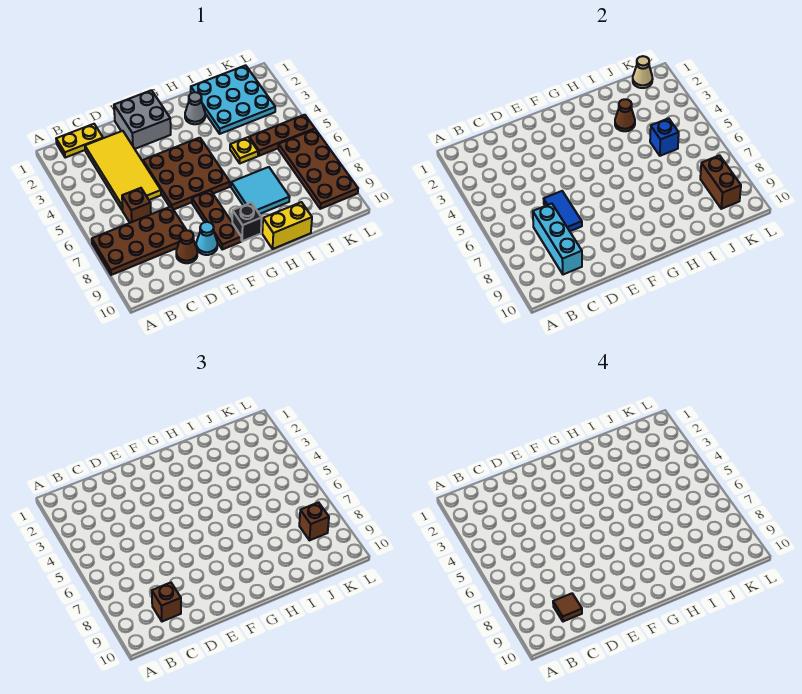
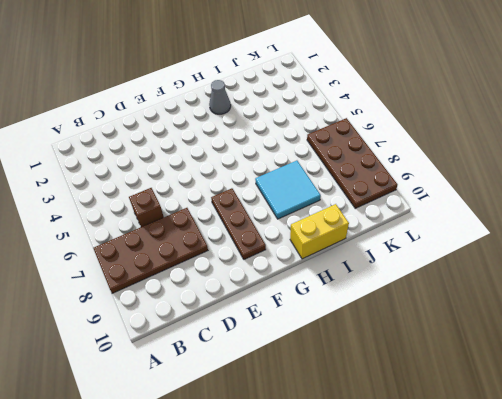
none -> yellow plate B1:C1 level 1
none -> yellow tile C2:D5 level 1
none -> brown cone D9 level 1

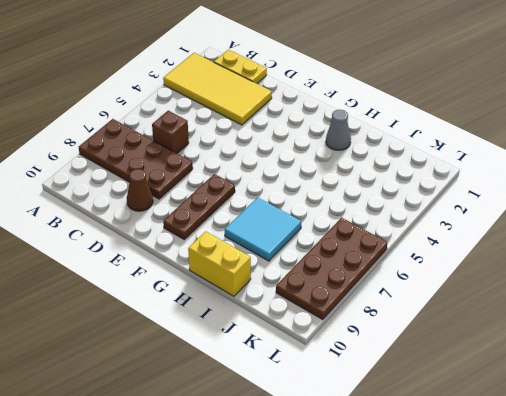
yellow tile A2:D3 level 1 -> yellow tile C2:D5 level 1
none -> grey brick E1:F2 level 1
none -> brown plate E4:G6 level 1
none -> cyan cone E9 level 1

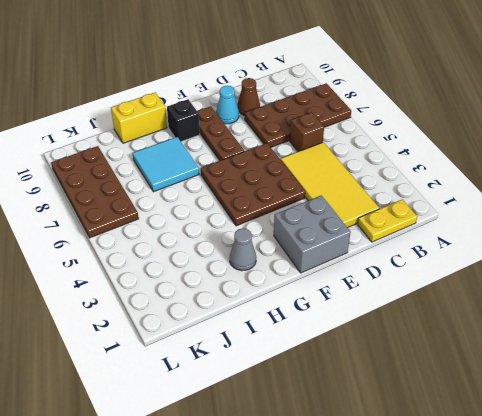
none -> cyan plate I1:K3 level 1
none -> yellow plate I5 level 1
none -> brown plate J5:L5 level 1

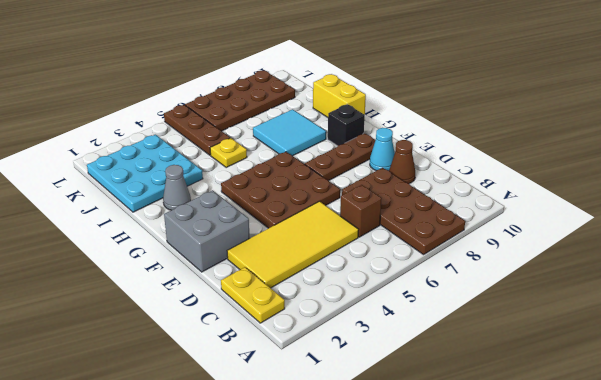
none -> cyan brick C7:C9 level 2
none -> blue tile D6:D7 level 2
none -> brown cone I3 level 2

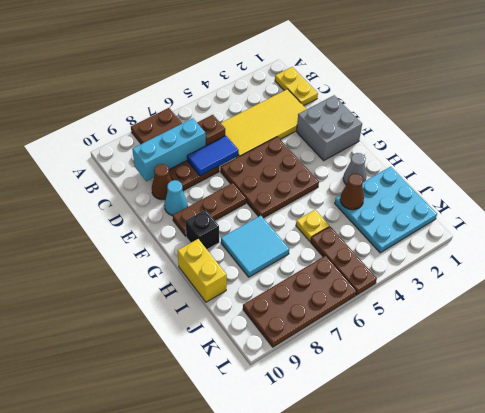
none -> blue brick J5 level 2
none -> tan cone K1 level 2
none -> brown brick K8:K9 level 2

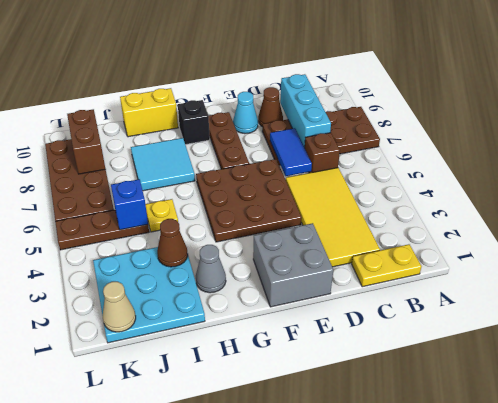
none -> brown brick C9 level 3
none -> brown brick K8 level 3
none -> brown tile C9 level 4

